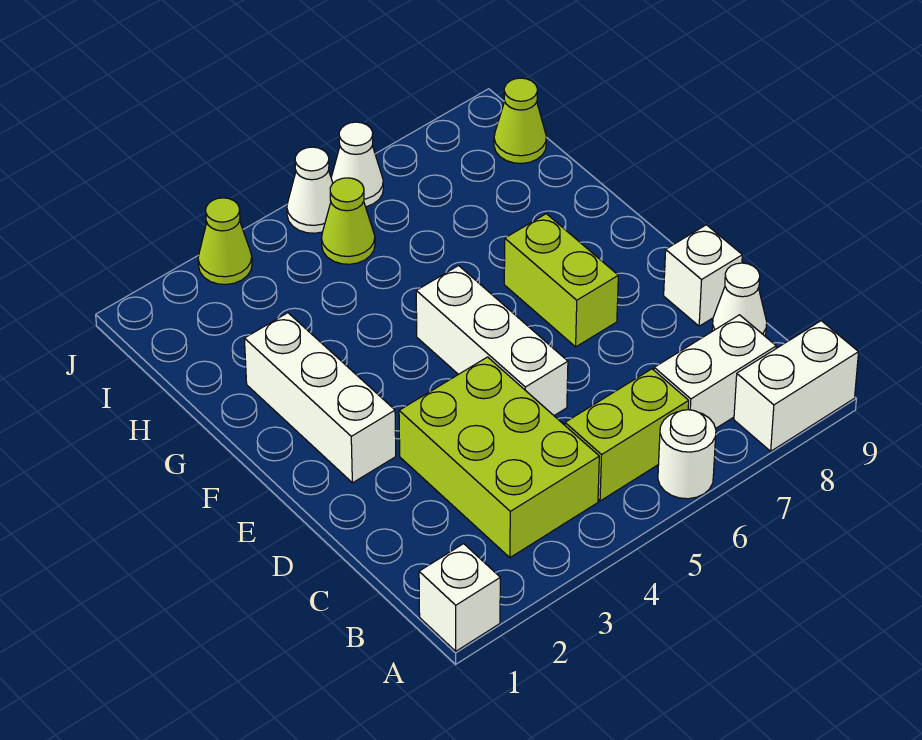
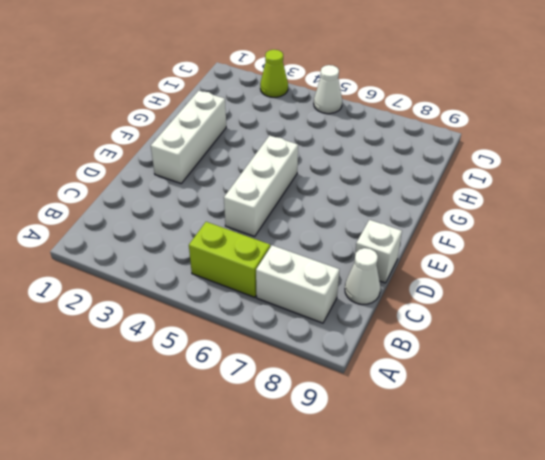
none -> white brick A1 level 1
none -> white round brick A6 level 1
none -> white brick A8:A9 level 1

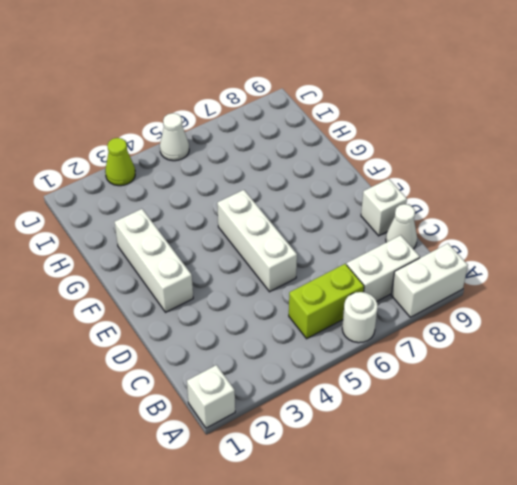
none -> lime brick B3:D4 level 1
none -> lime brick E7:F7 level 1
none -> lime cone I5 level 1

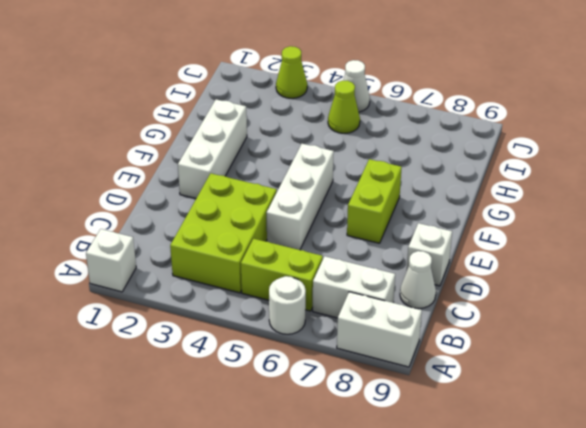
none -> lime cone I9 level 1
none -> white cone J6 level 1

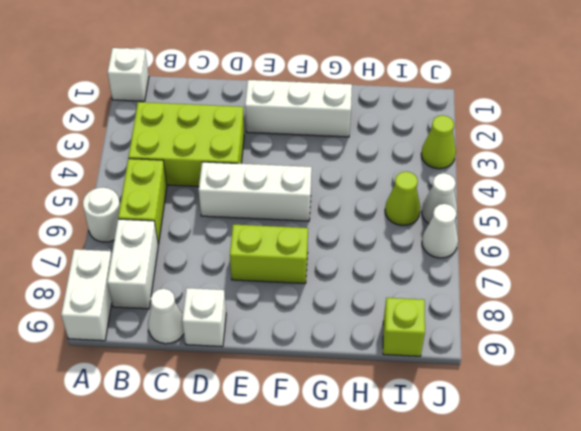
lime brick I9 level 1 -> lime cone I9 level 1

